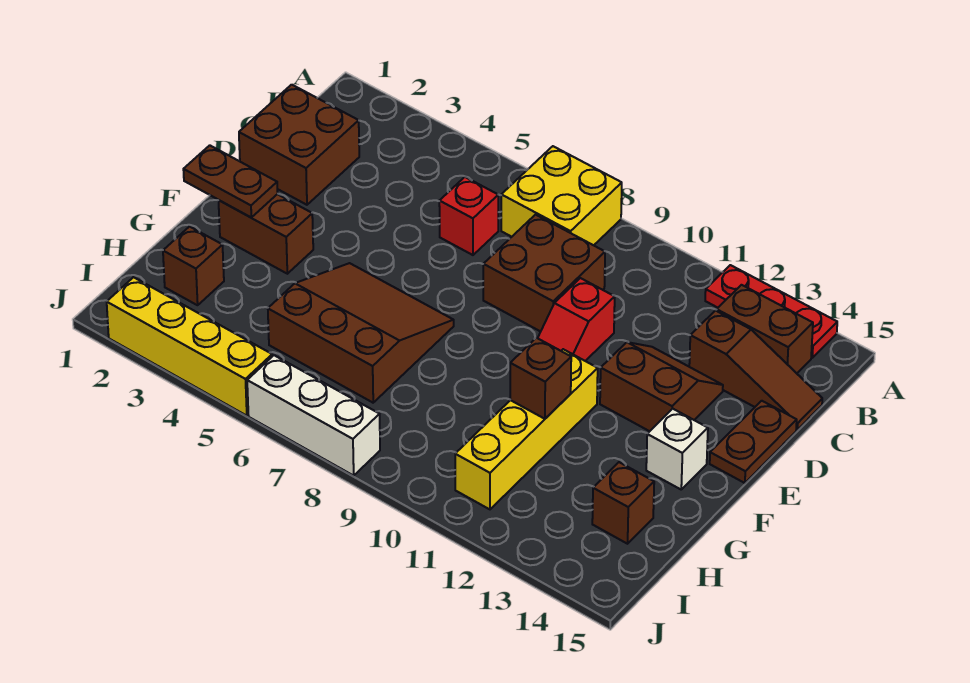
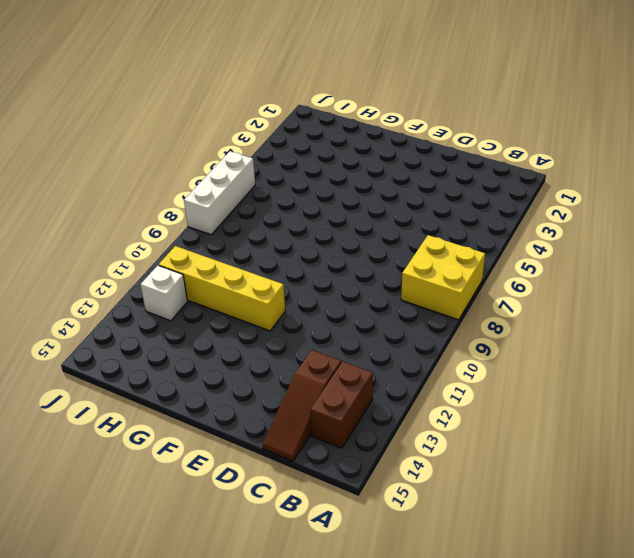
white brick I12 level 1 -> white brick F14 level 1
none -> red plate A12:A14 level 1
none -> brown brick C1:D2 level 1
none -> red brick C6 level 1

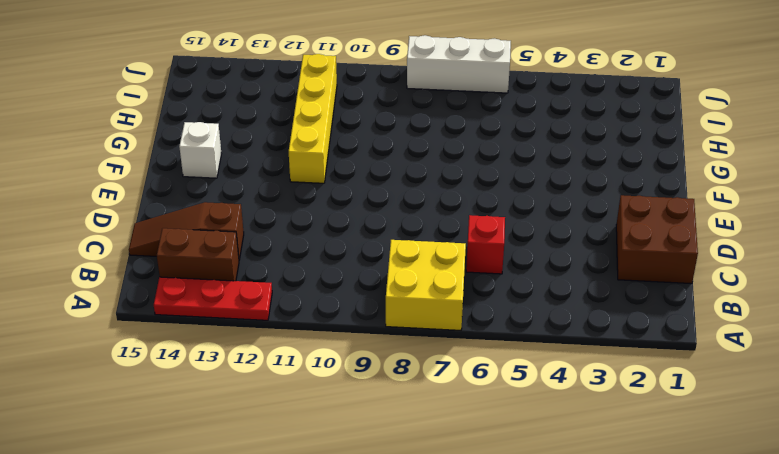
none -> brown brick C8:D9 level 1
none -> red slope D10:E10 level 1 top D
none -> brown slope D12:E13 level 1 top E

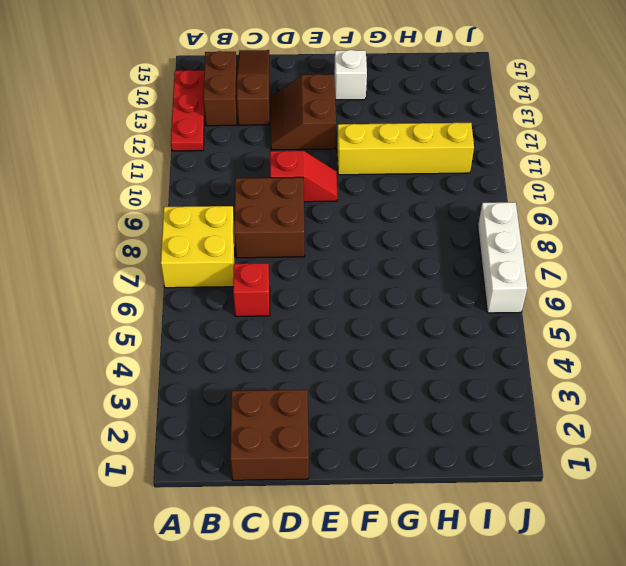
none -> brown plate D15:E15 level 1
none -> brown brick F2:F3 level 1
none -> brown slope F5:H7 level 1 top H

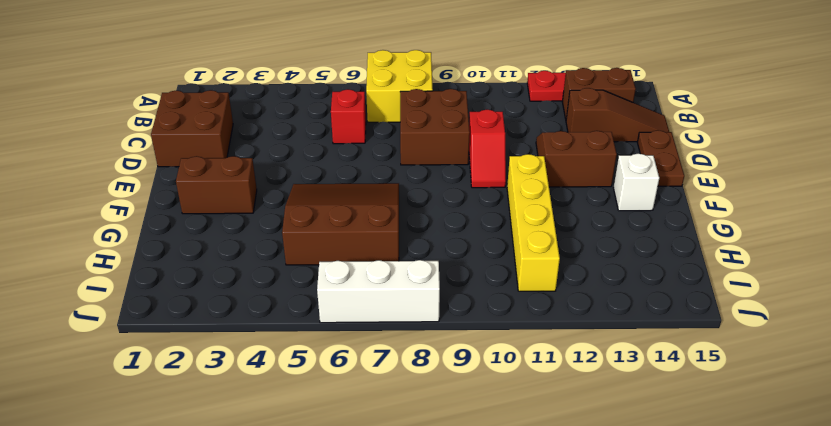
none -> brown brick H2 level 1
none -> brown brick H14 level 1
none -> yellow brick J2:J5 level 1

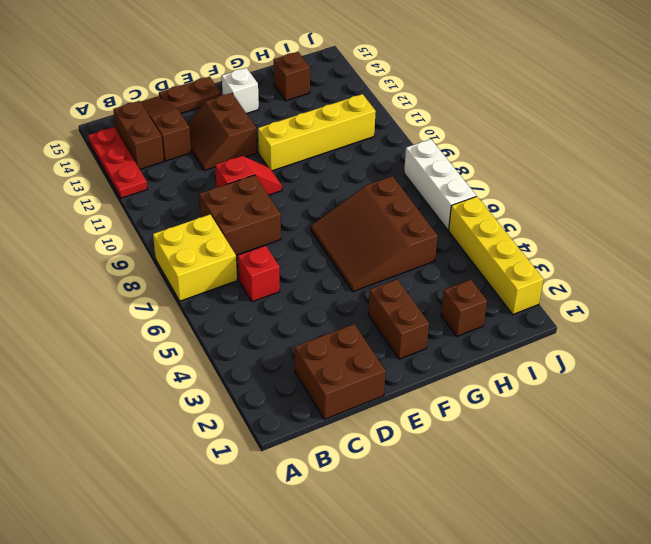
none -> brown plate F1:F2 level 2
none -> brown brick G11 level 2

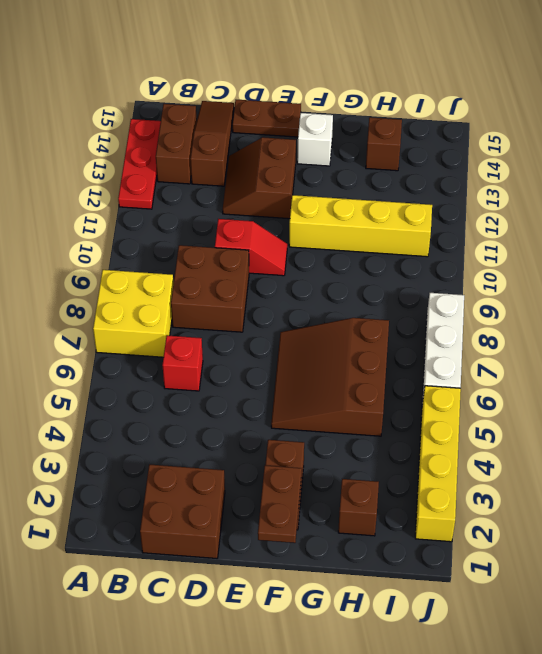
none -> brown brick G11 level 2

